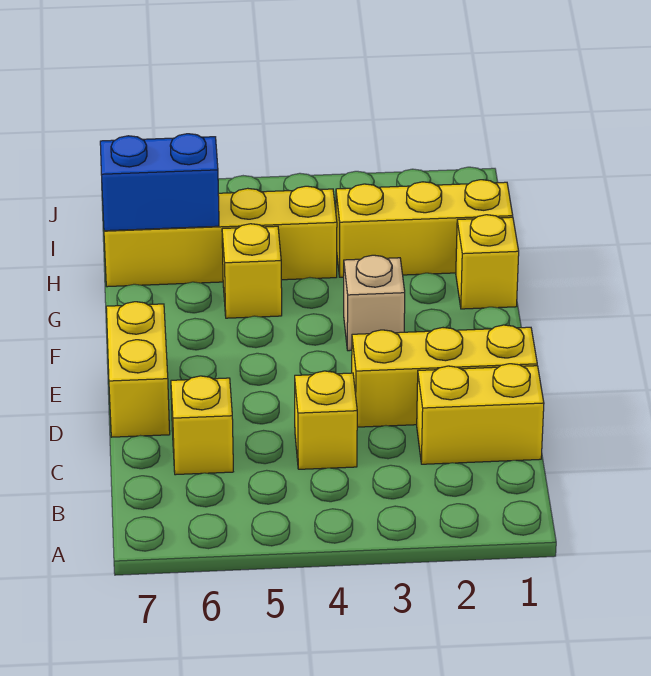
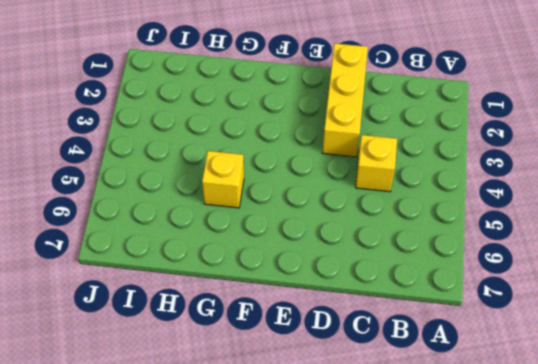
none -> yellow brick C1:C2 level 1
none -> yellow brick C6 level 1

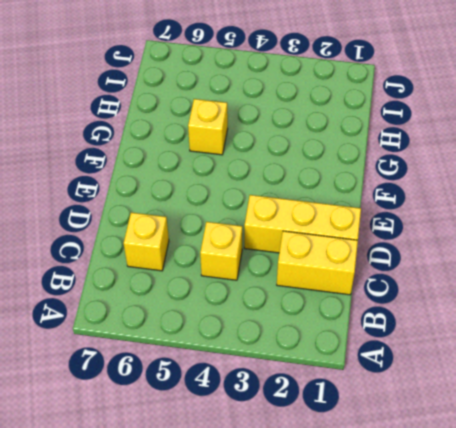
none -> yellow brick D7:E7 level 1
none -> tan brick F3 level 1

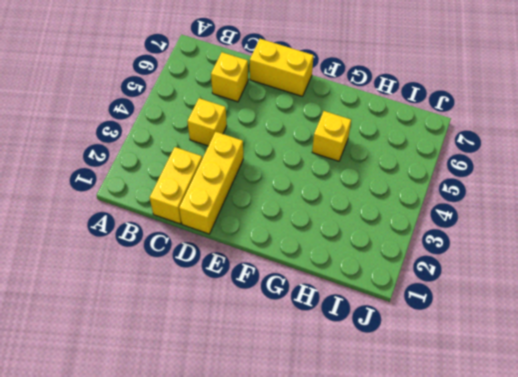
none -> tan brick F3 level 1
none -> yellow brick G1 level 1

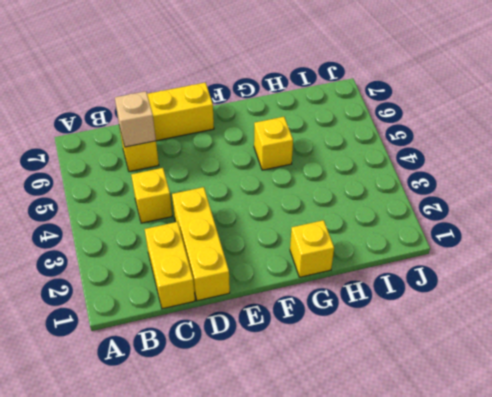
tan brick C6 level 2 -> tan brick F3 level 1
none -> yellow brick H1:H3 level 1
none -> yellow brick H4:H7 level 1

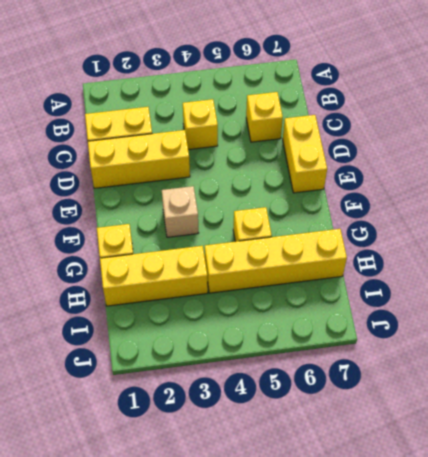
none -> blue brick H6:H7 level 2

